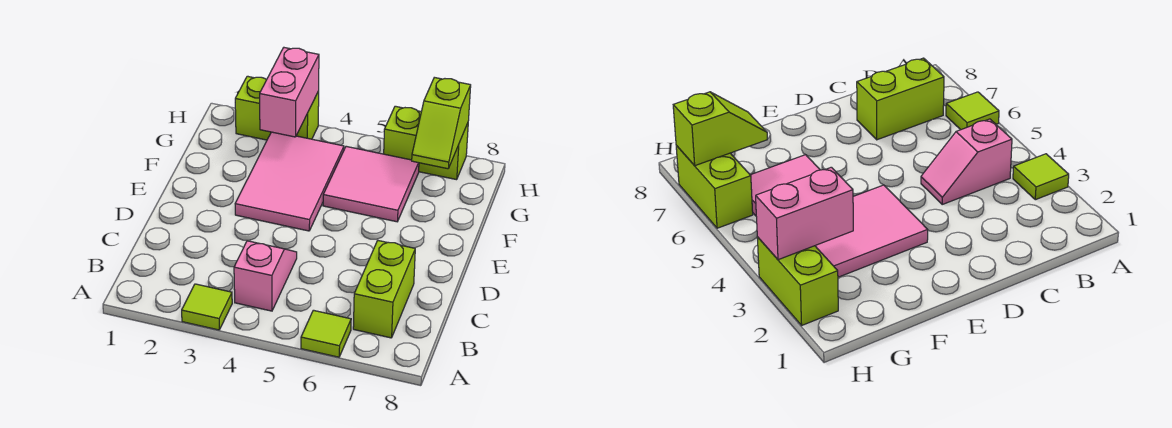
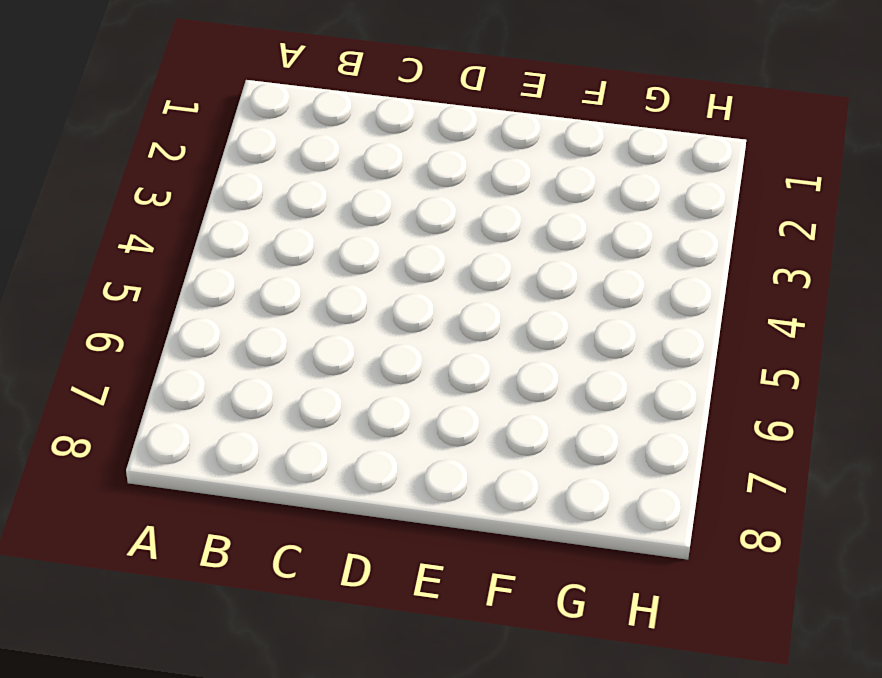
none -> lime tile A3 level 1
none -> lime tile A6 level 1

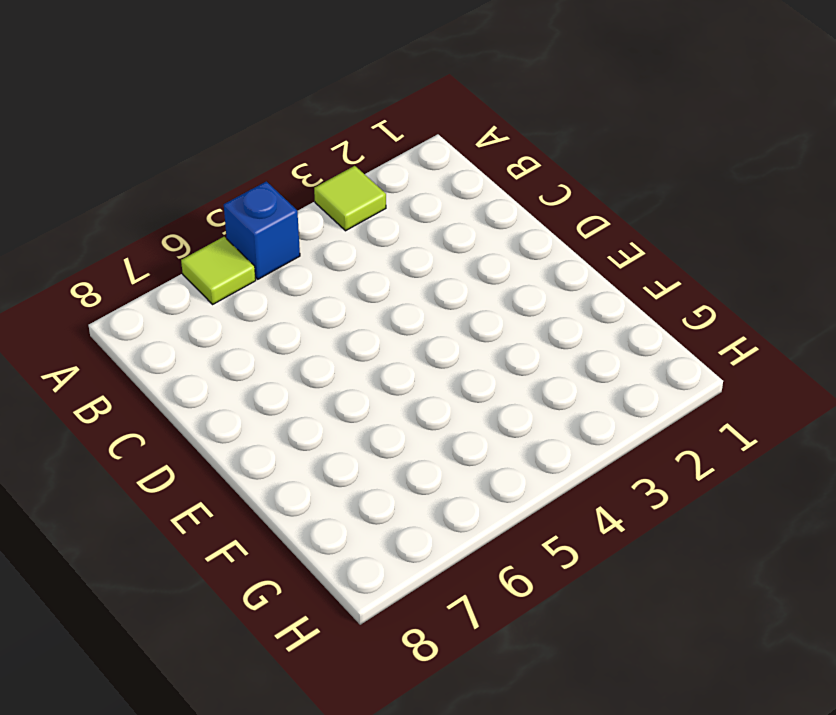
blue brick A5 level 1 -> none
none -> pink slope B4:C4 level 1 top B
none -> lime brick B7:C7 level 1

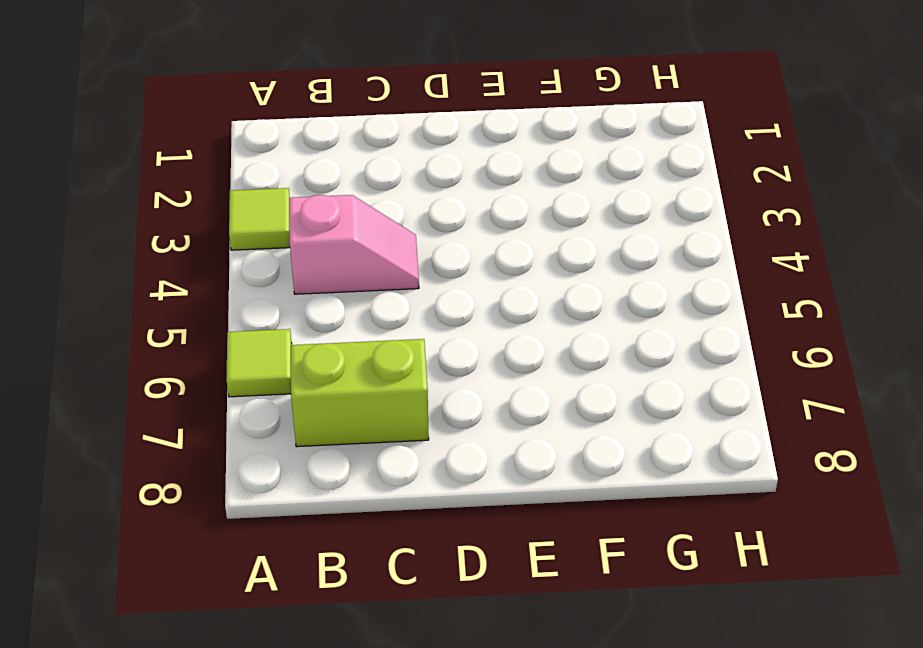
none -> pink tile E3:G4 level 1
none -> pink tile F5:G6 level 1

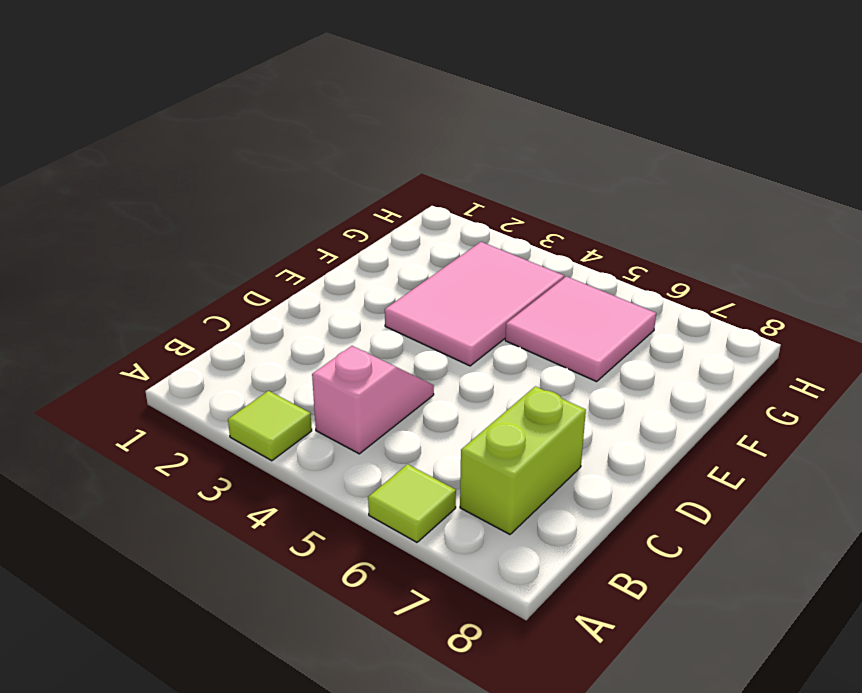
none -> lime brick H2:H3 level 1
none -> lime brick H6:H7 level 1

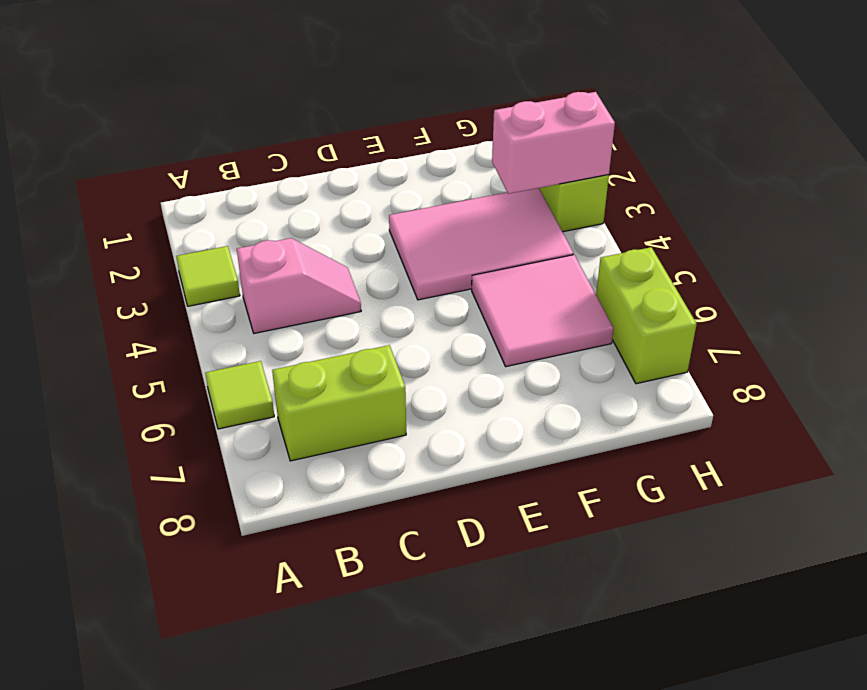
none -> lime slope G7:H7 level 2 top H

